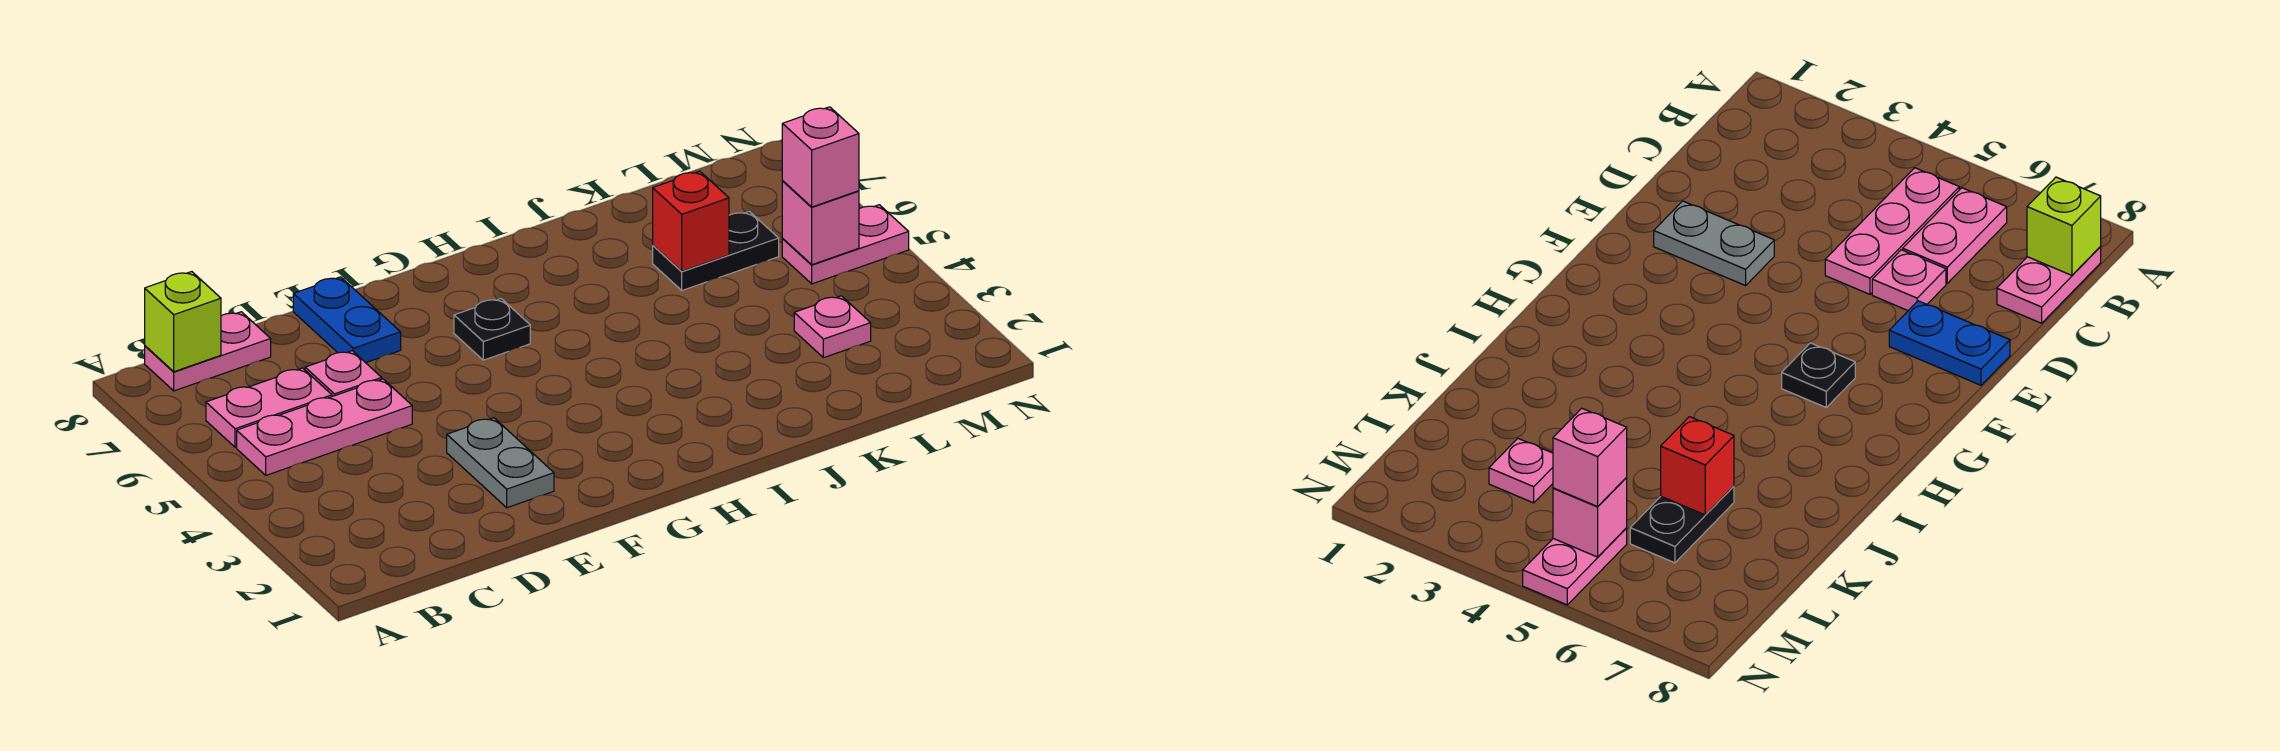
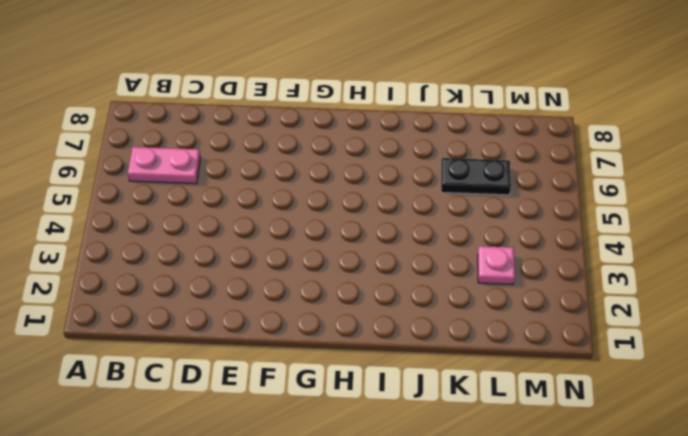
none -> pink plate B5:D5 level 1
none -> pink plate B8:C8 level 1
none -> pink plate D6 level 1

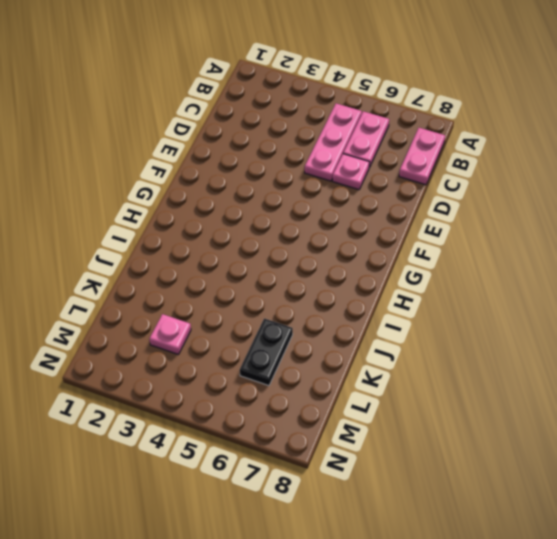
none -> grey plate E2:E3 level 1
none -> blue plate E7:E8 level 1
none -> black plate G6 level 1

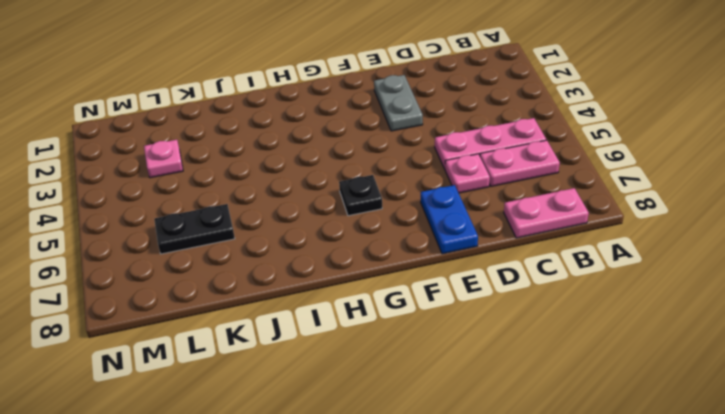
none -> pink plate M5:N5 level 1
none -> lime brick B8 level 2
none -> red brick K6 level 2

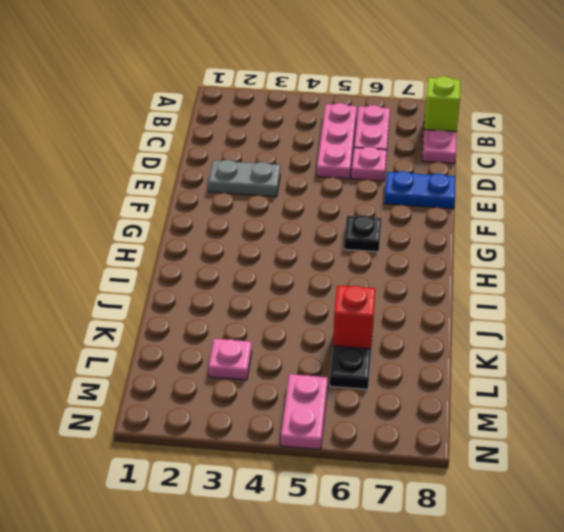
none -> pink brick M5 level 2
none -> pink brick M5 level 3

